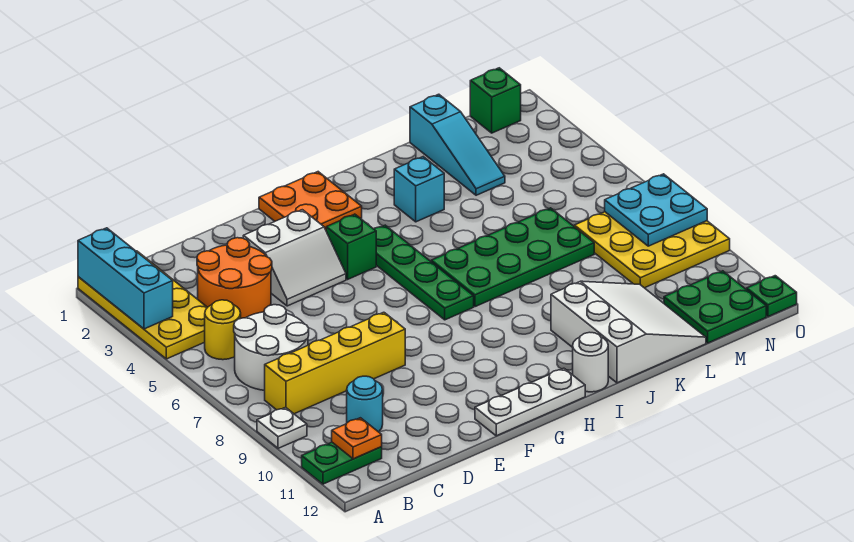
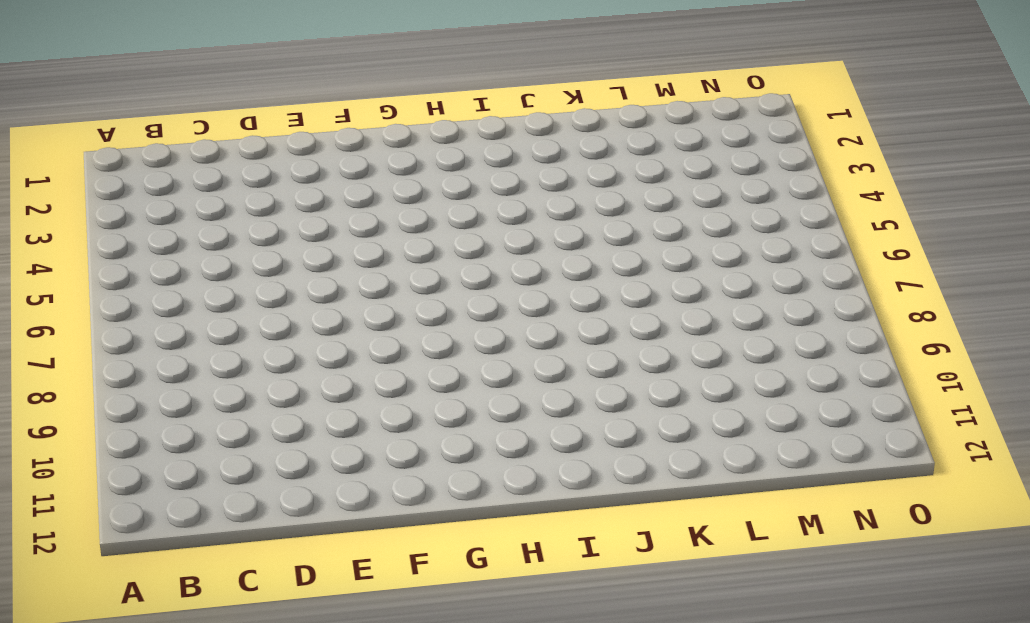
none -> yellow plate A1:B4 level 1
none -> white plate A9 level 1
none -> green plate A11:B11 level 1

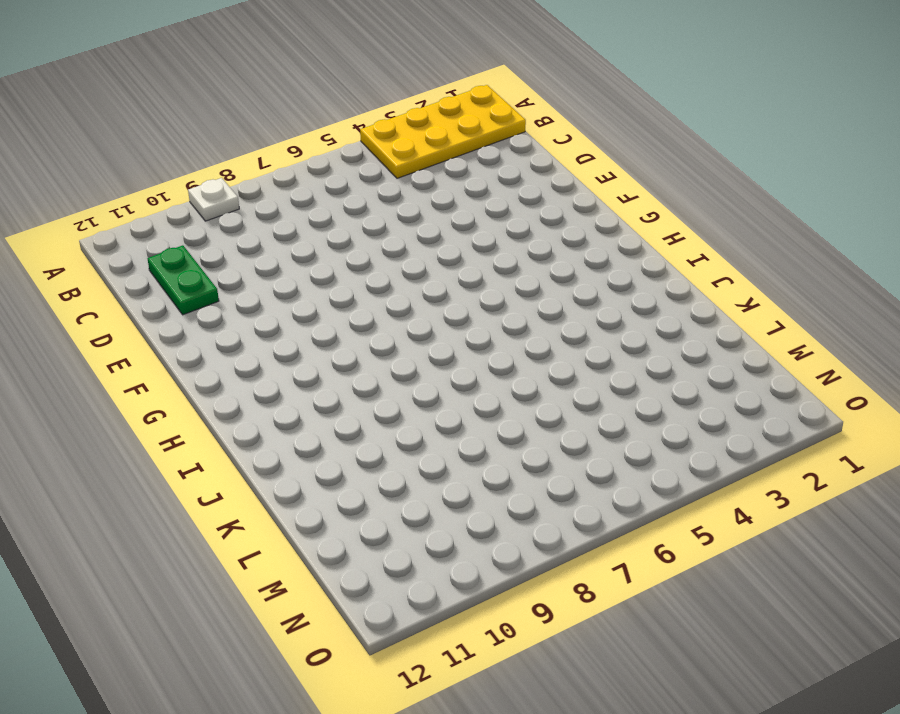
green plate C11:D11 level 1 -> green plate A11:B11 level 1
none -> yellow round brick B5 level 1
none -> white round brick B6:C7 level 1
none -> yellow brick B8:E8 level 1

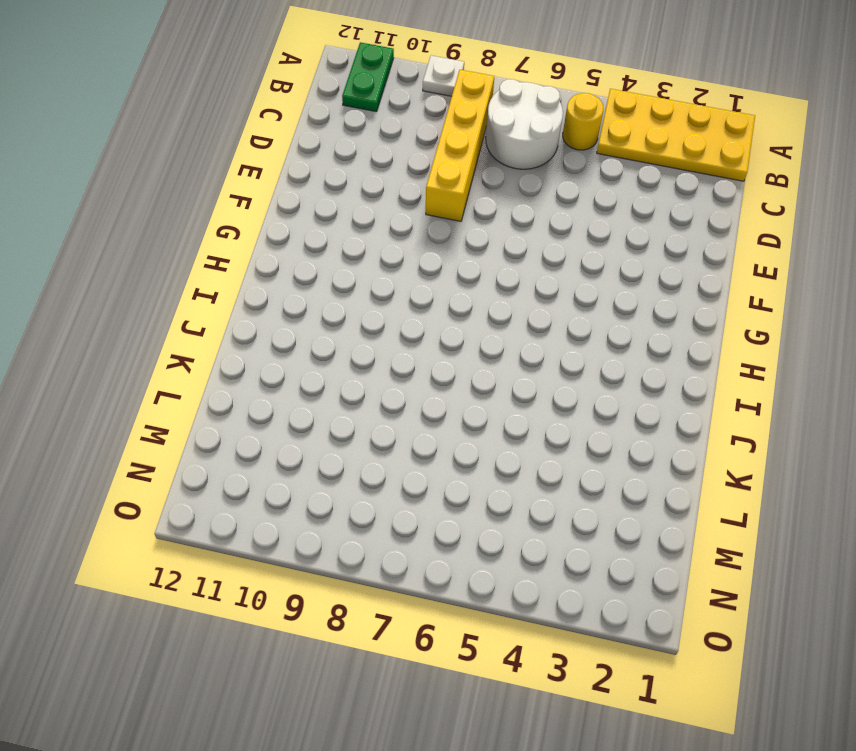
none -> orange round brick C3:D4 level 1
none -> cyan round brick C10 level 1
none -> white slope E3:F4 level 1 top 3

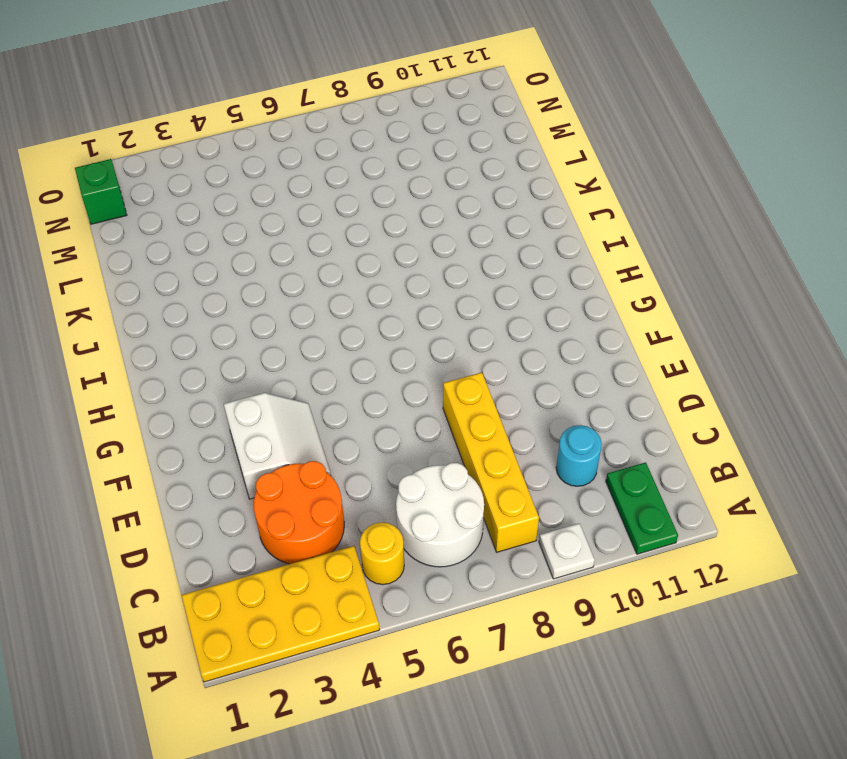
none -> white plate F12:H12 level 1
none -> orange plate G1:H2 level 1
none -> green brick G4 level 1

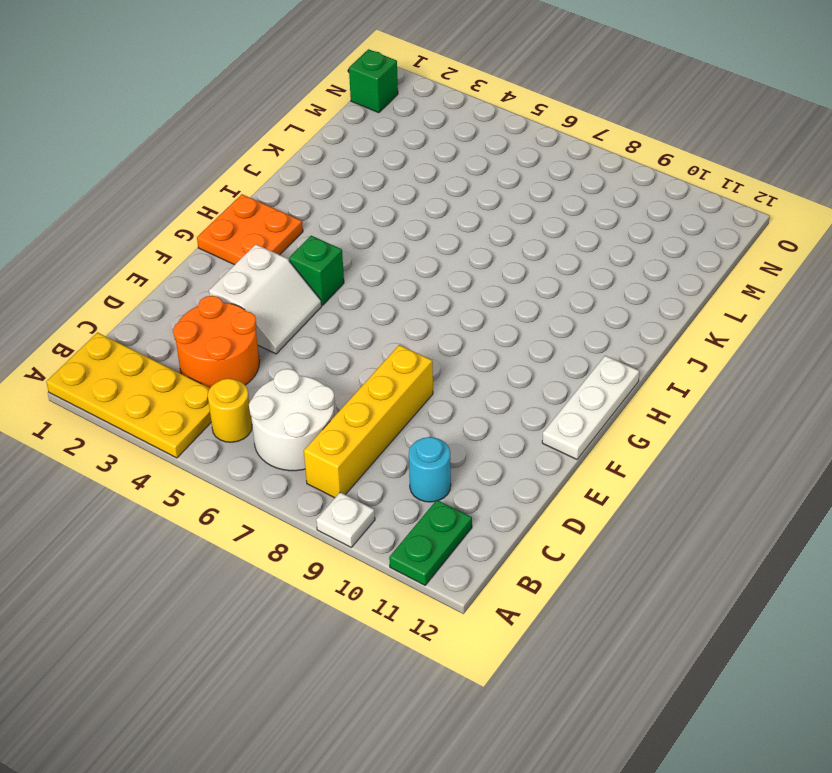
none -> green plate H4:H7 level 1
none -> green plate I6:L7 level 1
none -> white round brick I12 level 1

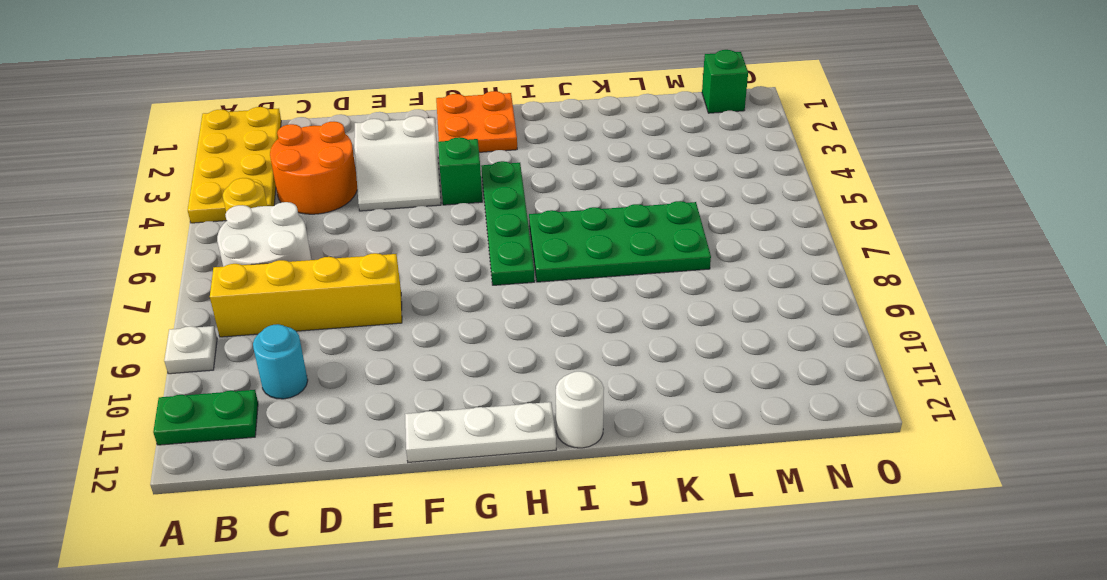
none -> cyan brick J3 level 1
none -> white slope J10:L12 level 1 top J
none -> cyan slope L1:L3 level 1 top 1

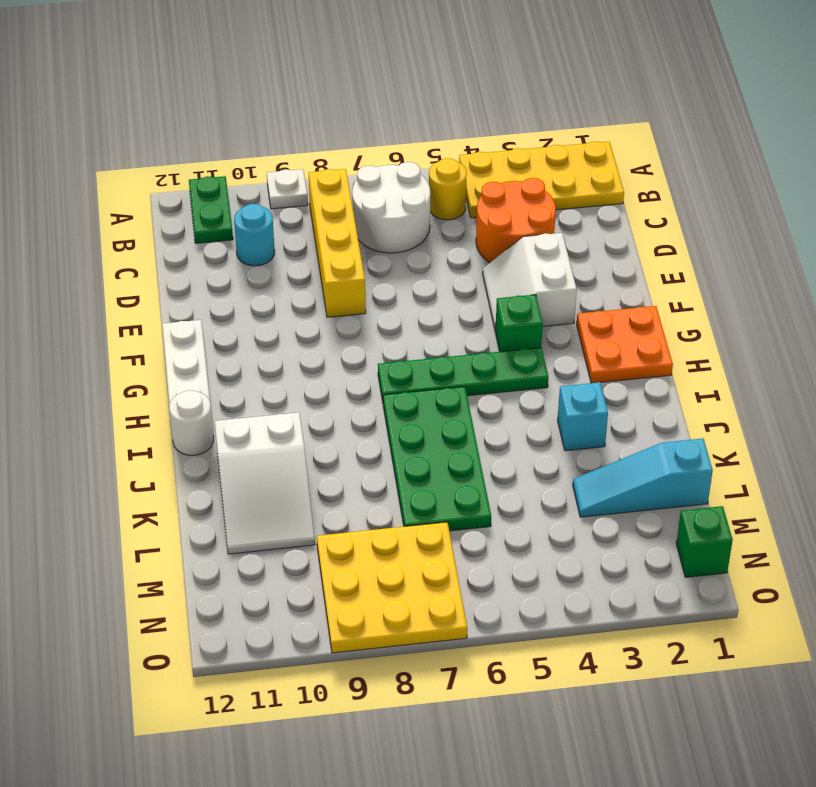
white slope J10:L11 level 1 top J -> white slope J10:L12 level 1 top J
none -> green plate M11:N12 level 1
none -> green plate O12 level 1
none -> cyan brick A1:A3 level 2

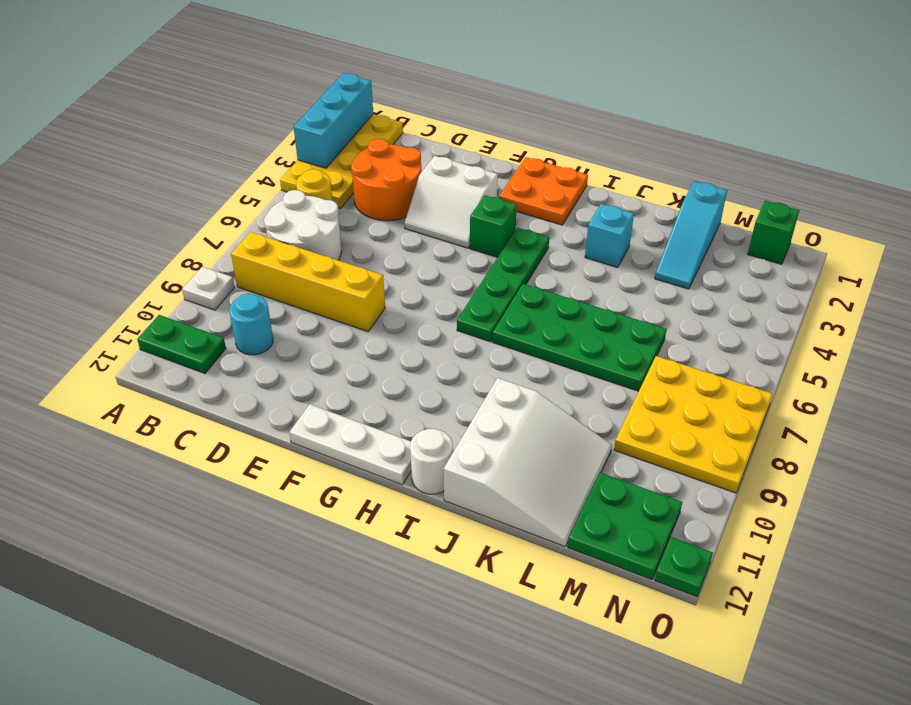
none -> orange plate B11 level 2
none -> cyan plate N7:O8 level 2

